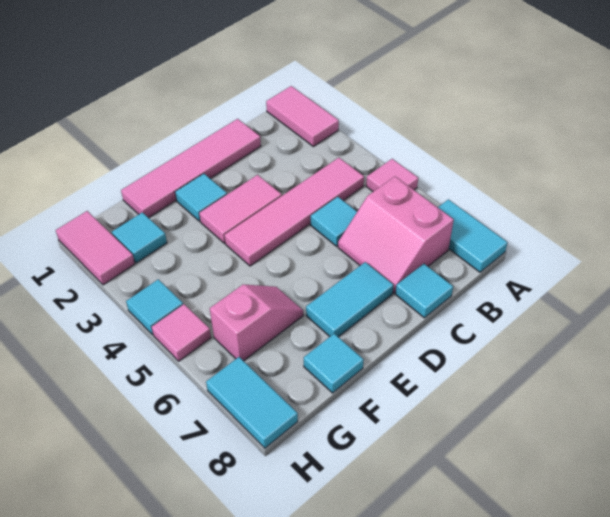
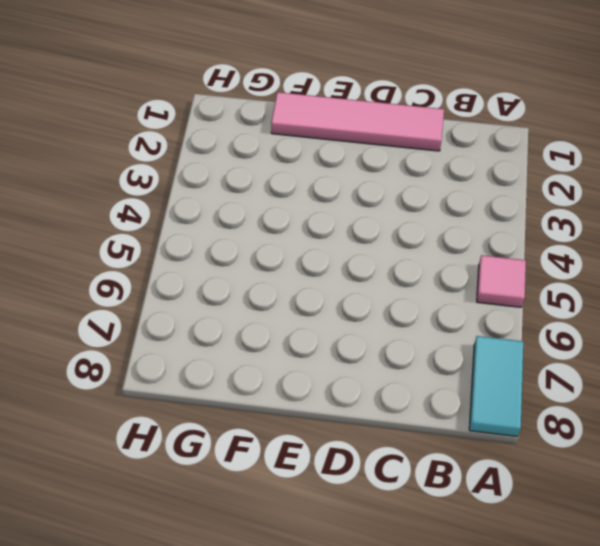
none -> pink tile A1:A2 level 1
none -> pink tile B4:E4 level 1
none -> pink slope B6:C7 level 1 top B

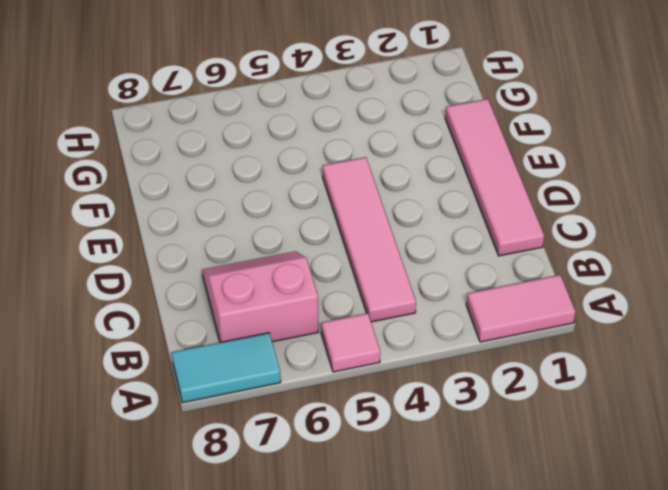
none -> cyan tile C5 level 1
none -> cyan tile C8 level 1
none -> pink tile D3:E3 level 1

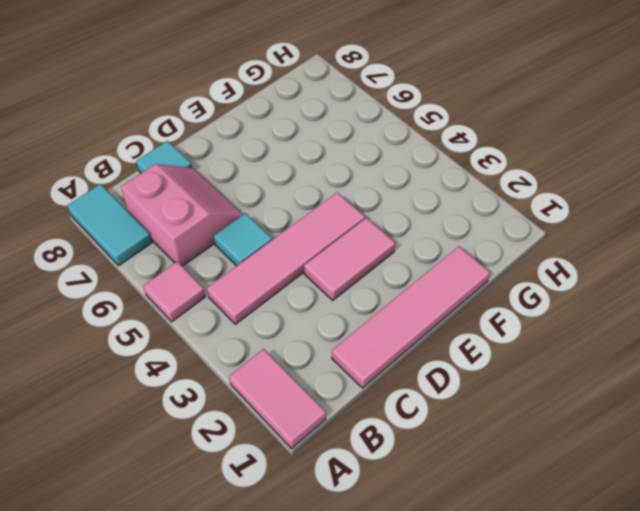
none -> cyan tile D7:E7 level 1
none -> cyan tile E2 level 1
none -> pink slope F6:G6 level 1 top G

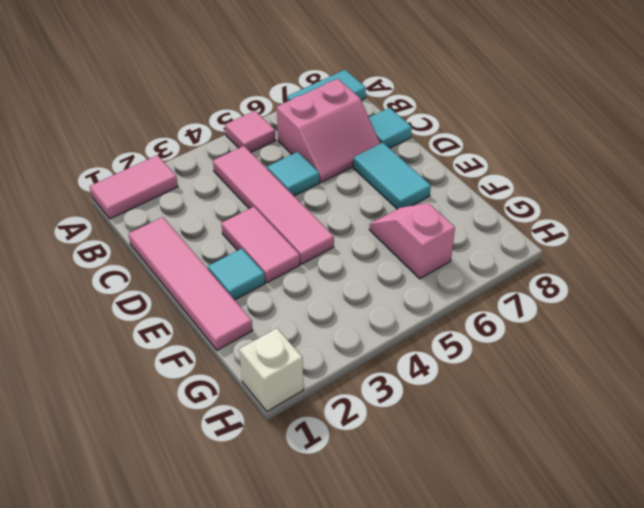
white brick H1 level 1 -> pink tile H1:H2 level 1
none -> cyan tile F8 level 1
none -> cyan tile G2 level 1
none -> cyan tile H4 level 1

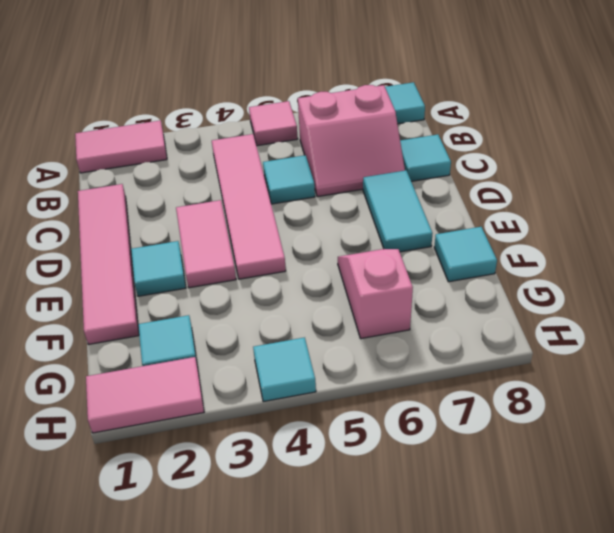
none -> pink tile H5 level 1
none -> cyan tile H7:H8 level 1

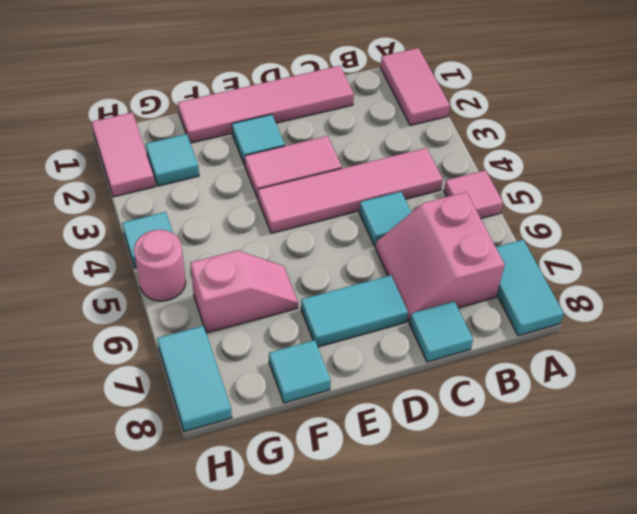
pink round brick H5 level 1 -> pink tile H5 level 1

